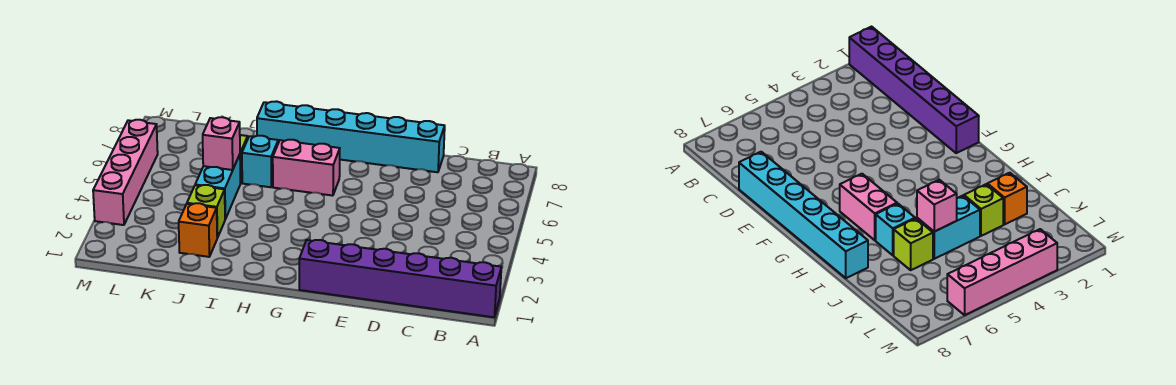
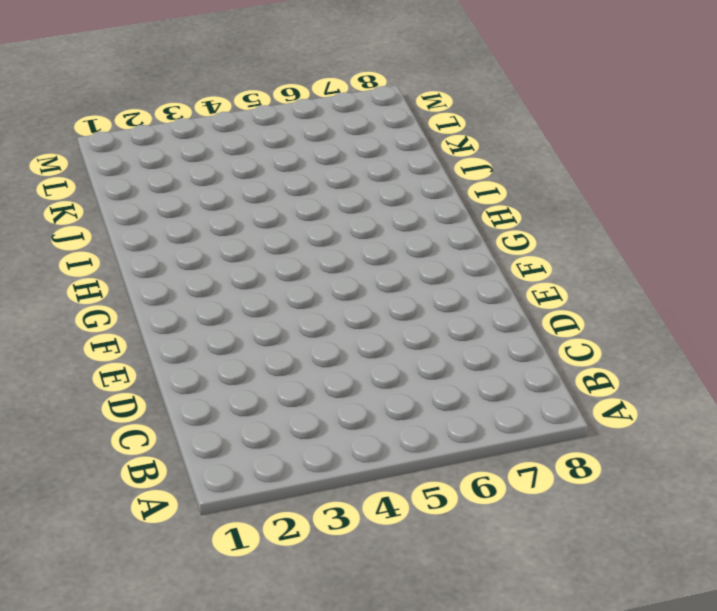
none -> purple brick A1:F1 level 1
none -> cyan brick D8:I8 level 1

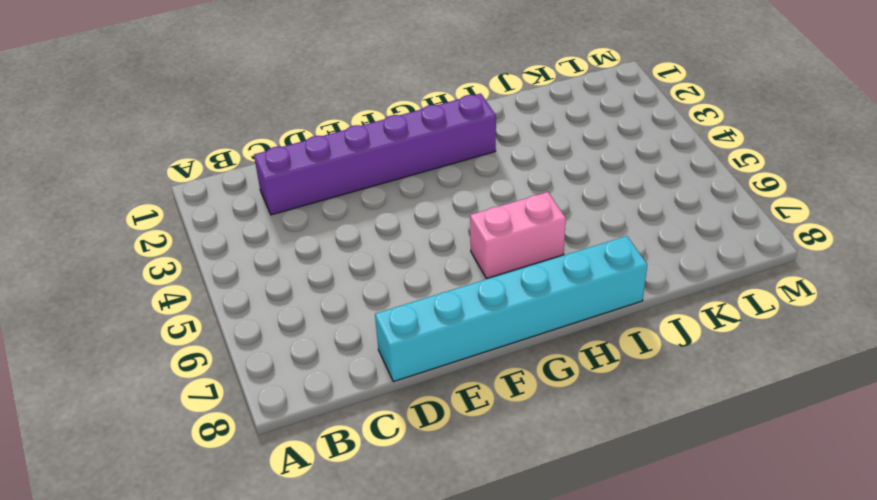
purple brick C2:H2 level 1 -> purple brick A1:F1 level 1
none -> cyan brick I6 level 1
none -> orange brick J2 level 1

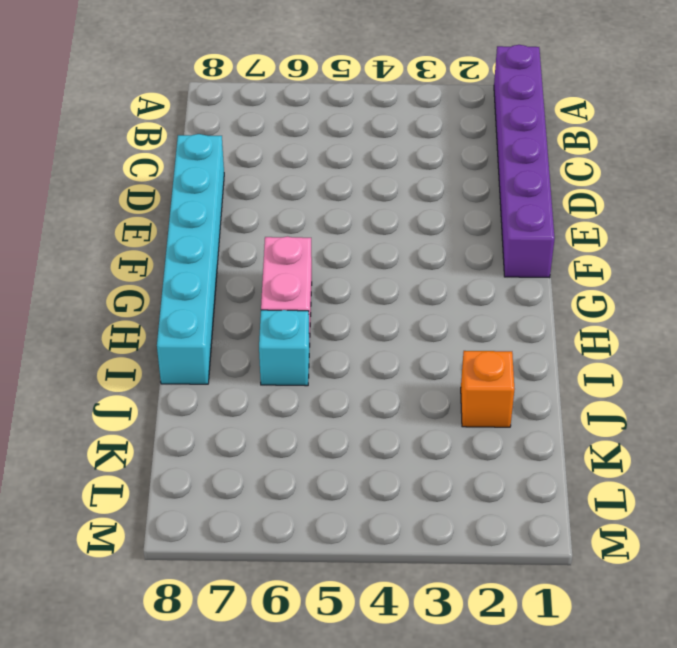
none -> lime brick J3 level 1
none -> cyan brick J4:J5 level 1

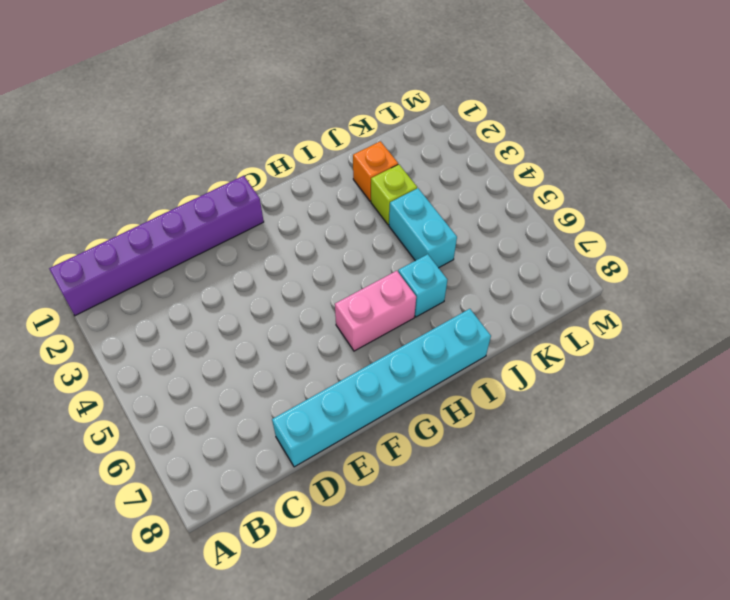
none -> lime brick J6 level 1
none -> pink brick M3:M6 level 1

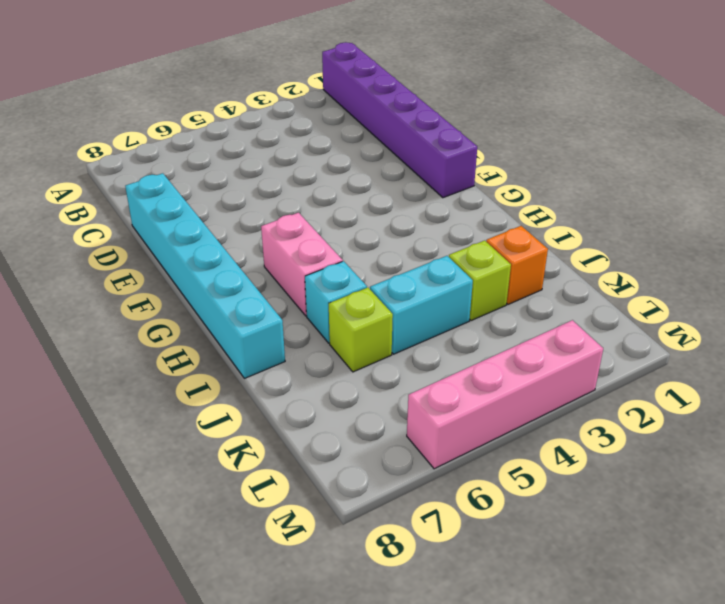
none -> pink brick J5 level 2

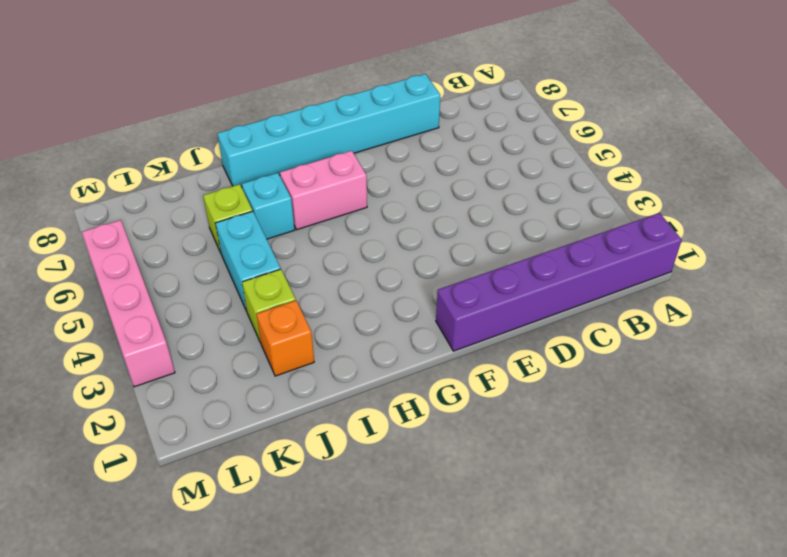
none -> pink brick J5 level 2

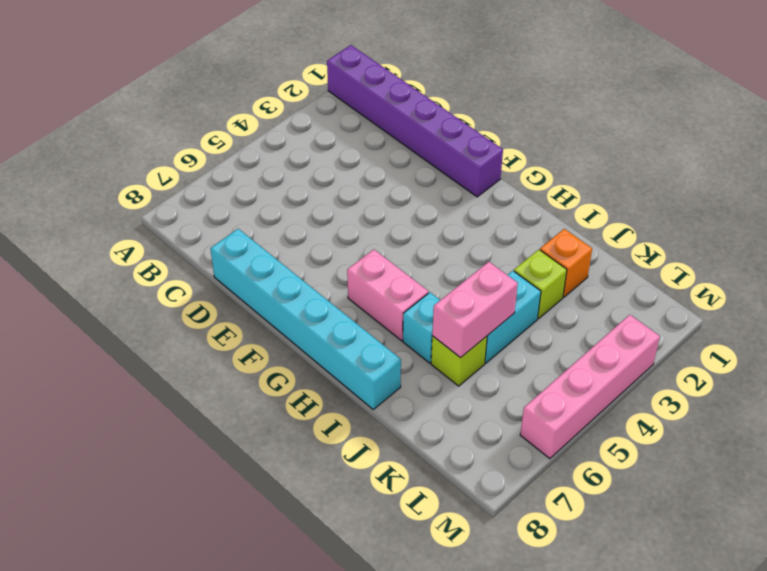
pink brick J5:J6 level 2 -> pink brick J5 level 2

